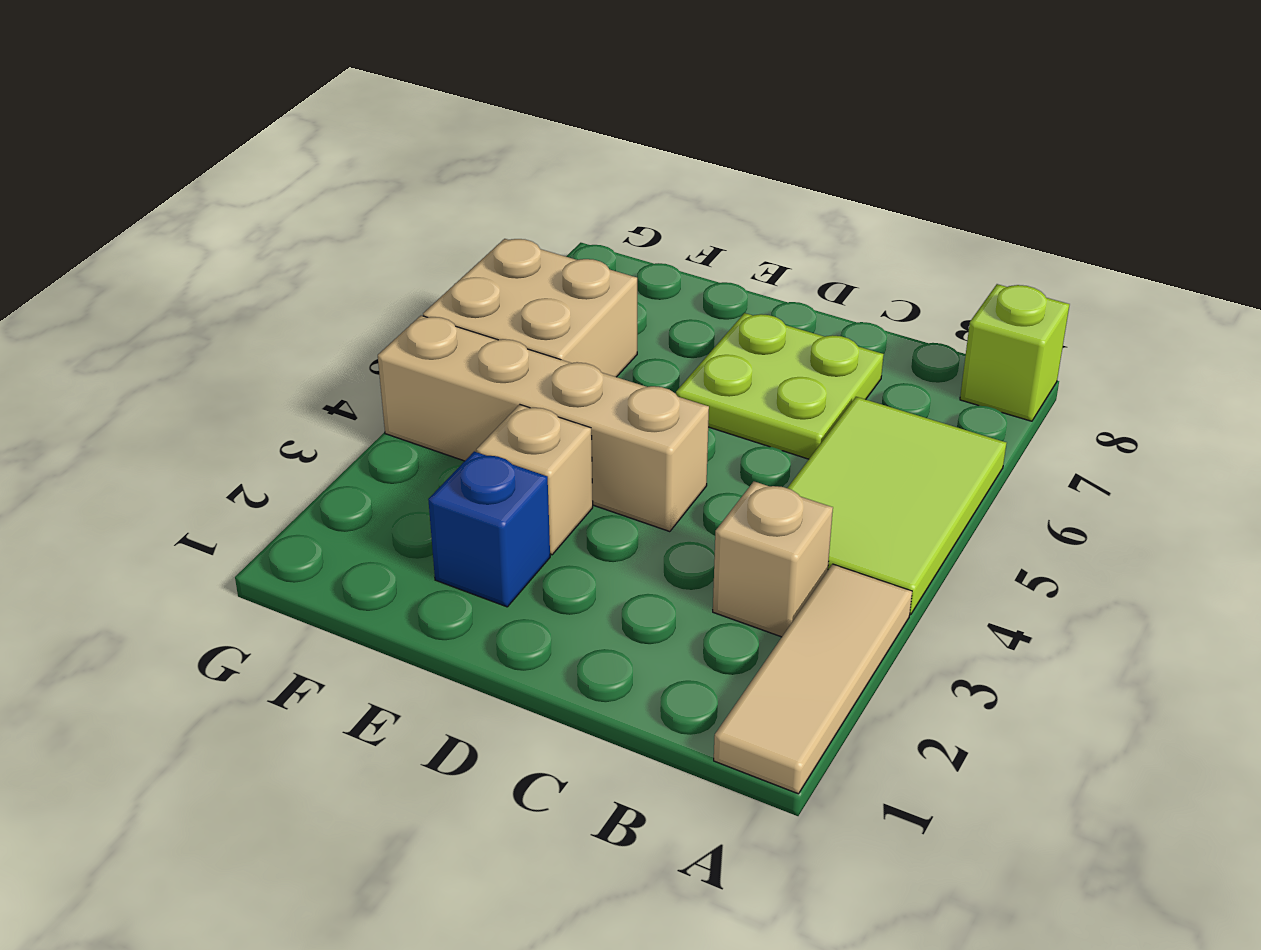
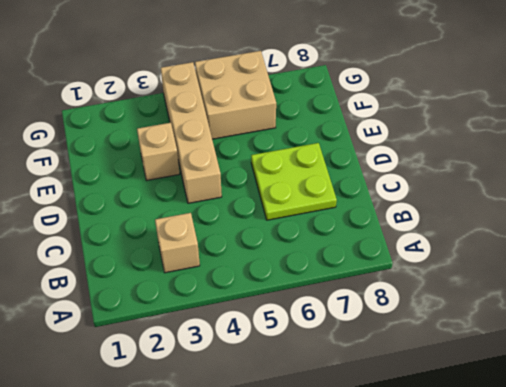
none -> tan tile A1:A3 level 1
none -> lime tile A4:B6 level 1

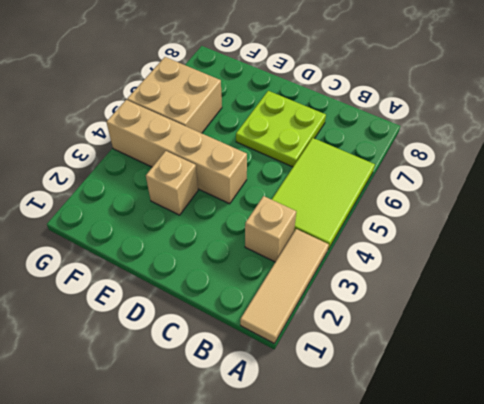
none -> lime brick A8 level 1
none -> blue brick E2 level 1

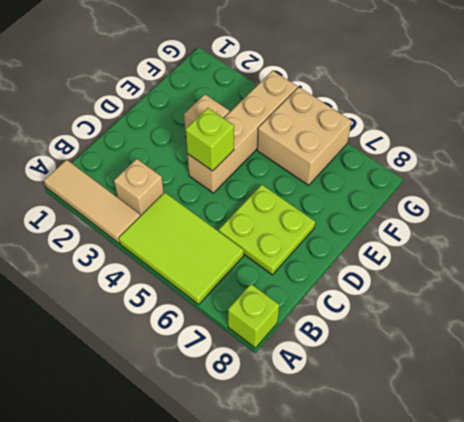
lime brick D4 level 2 -> none
none -> blue brick E2 level 1

